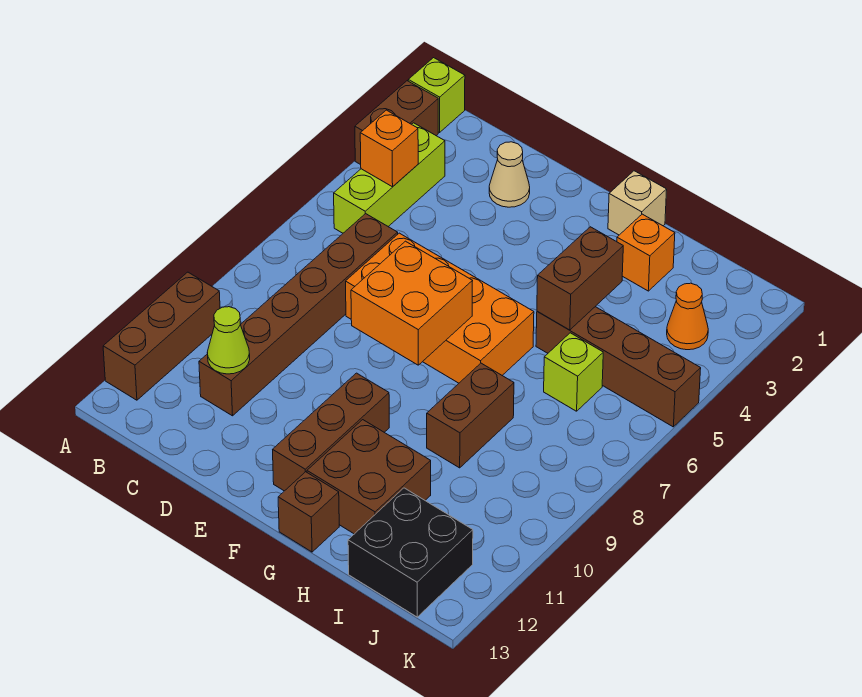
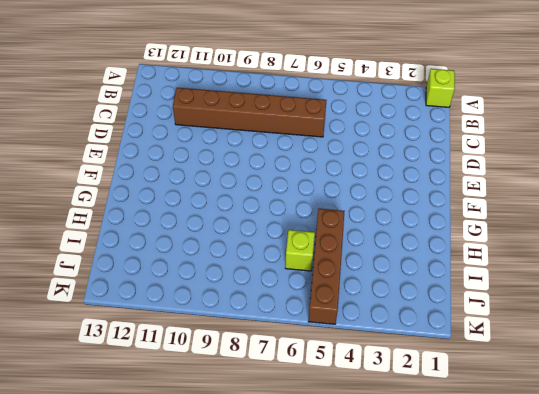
none -> brown brick A2:A3 level 1
none -> brown brick A10:A12 level 1
none -> lime brick B3:B5 level 1

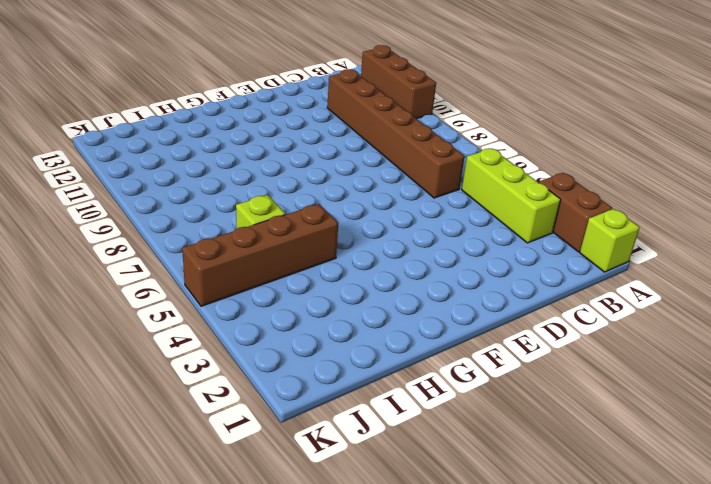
none -> tan cone D2 level 1
none -> orange brick D6:G7 level 1
none -> brown brick F10:F12 level 1

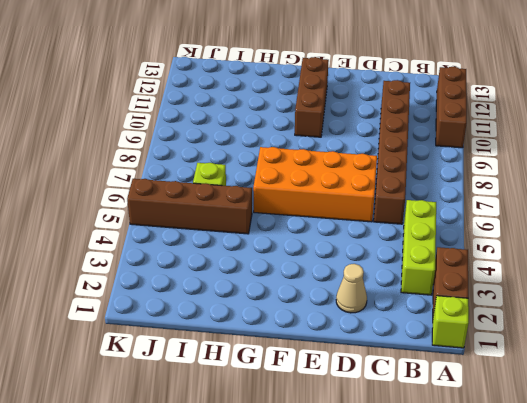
none -> tan brick G1 level 1
none -> brown brick G11:H12 level 1
none -> brown brick G13 level 1

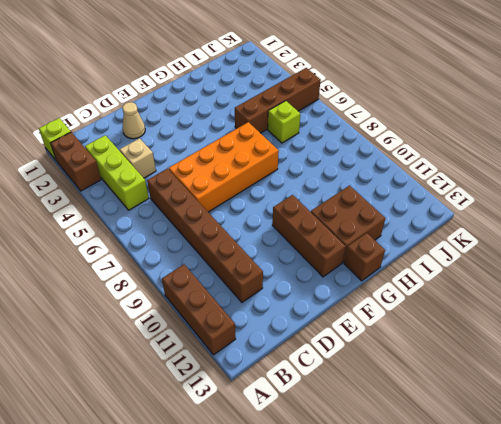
tan brick C4 level 1 -> tan brick G1 level 1
none -> orange brick H2 level 1
none -> brown brick H8:H9 level 1
none -> black brick I12:J13 level 1

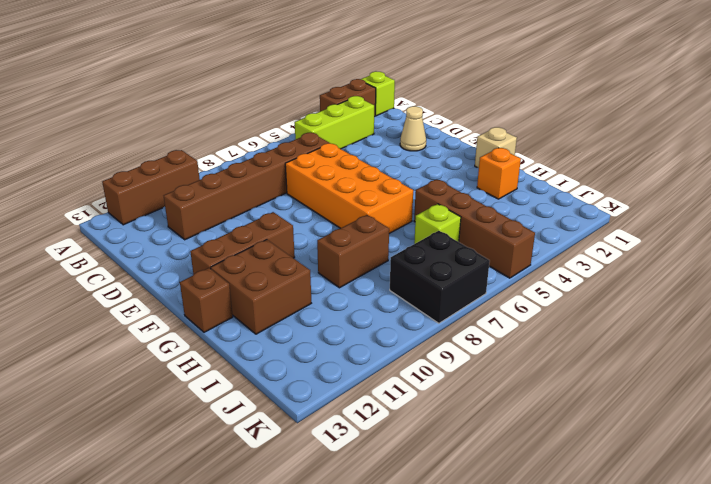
black brick J7:K8 level 1 -> black brick I12:J13 level 1
none -> orange cone J3 level 1
none -> orange brick B4 level 2
none -> lime cone C11 level 2

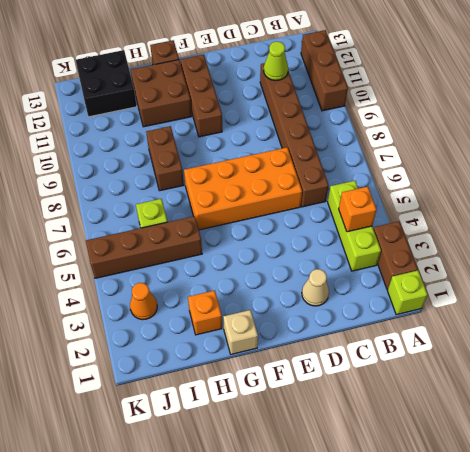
none -> orange brick E7:F8 level 2
none -> brown brick H4:H5 level 2

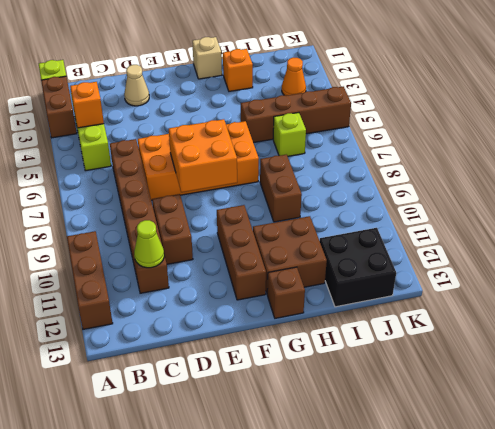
brown brick D9:D10 level 1 -> brown brick H4:H5 level 2

